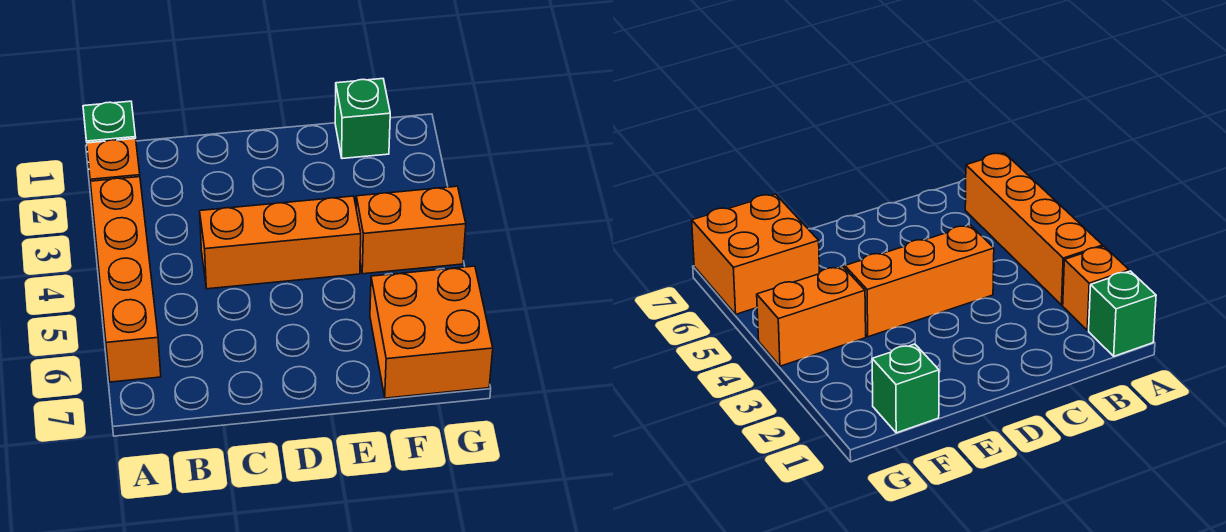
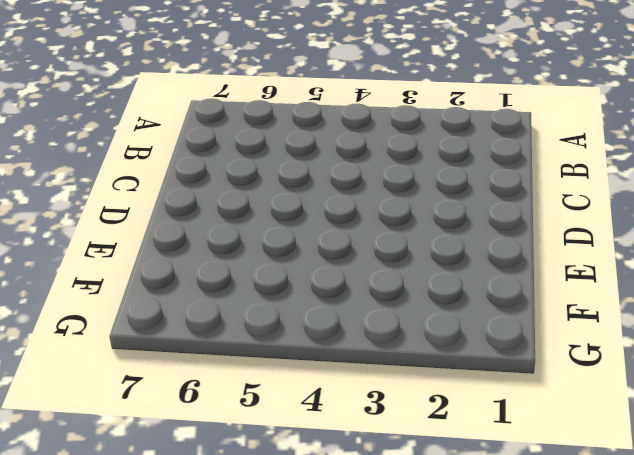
none -> green brick A1 level 1
none -> orange brick A2 level 1

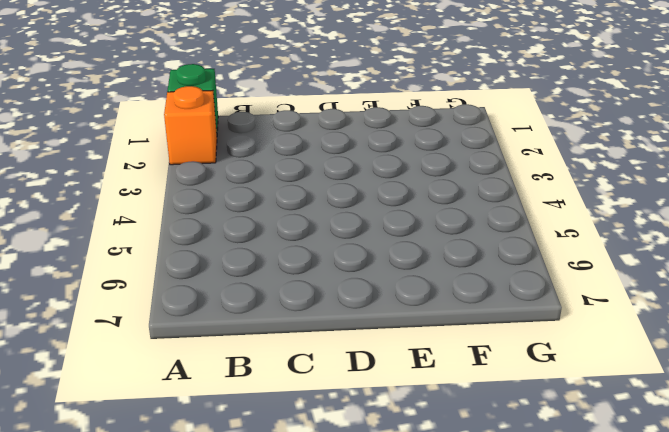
none -> orange brick A3:A6 level 1
none -> orange brick C4:E4 level 1

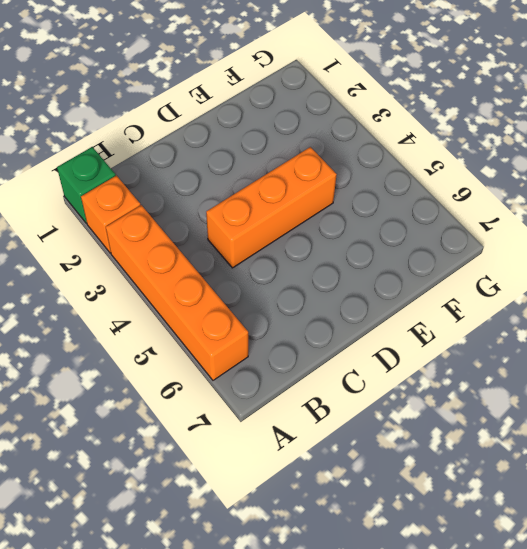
none -> green brick F1 level 1
none -> orange brick F4:G4 level 1

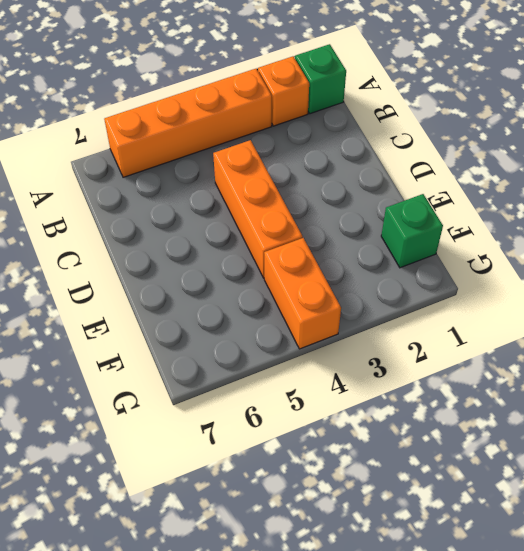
none -> orange brick F6:G7 level 1

